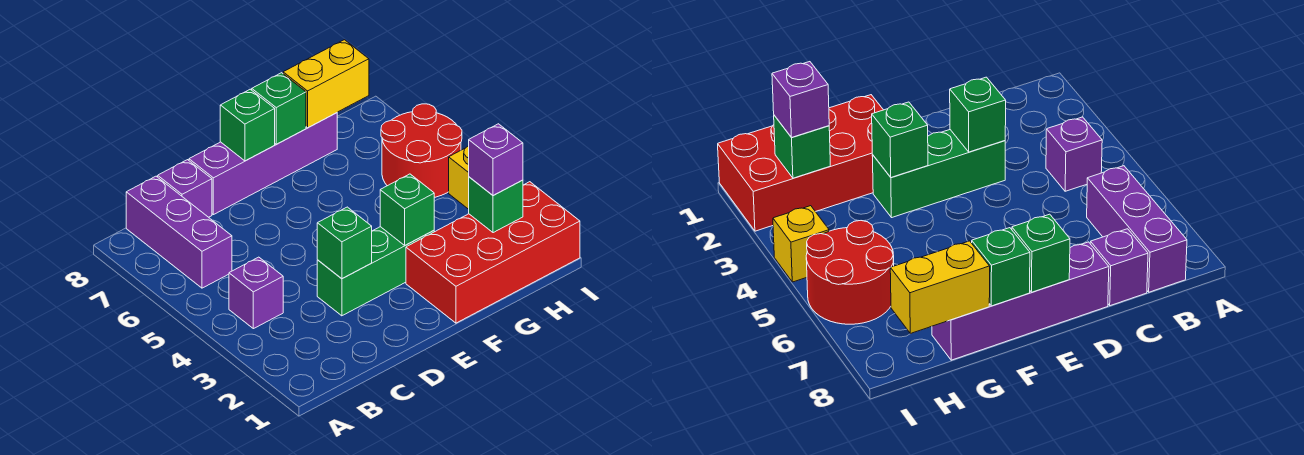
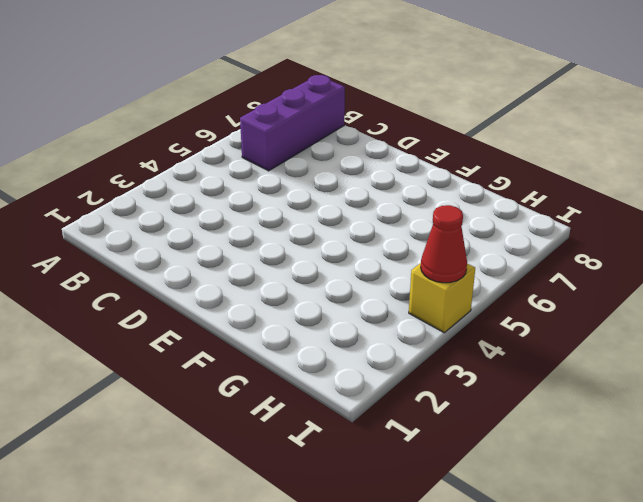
red cone I4 level 2 -> none
none -> purple brick B4 level 1
none -> purple brick C8 level 1
none -> green brick D3:F3 level 1

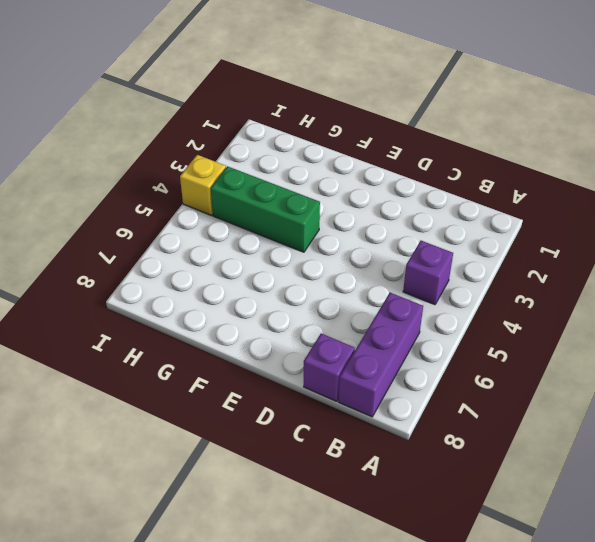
green brick F4:H4 level 1 -> green brick D3:F3 level 1
none -> purple brick D8:G8 level 1
none -> red brick F1:I2 level 1
none -> red round brick H5:I6 level 1

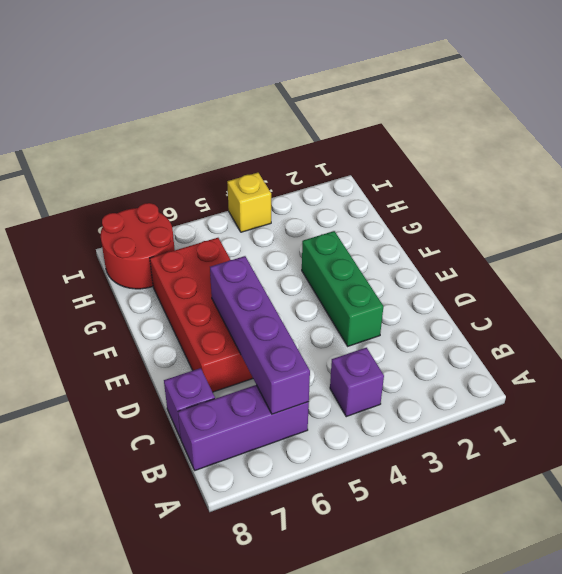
purple brick B6:E6 level 2 -> purple brick D8:G8 level 1
red brick D6:G7 level 1 -> red brick F1:I2 level 1
red round brick H7:I8 level 1 -> red round brick H5:I6 level 1
none -> green brick D3 level 2
none -> green brick E8 level 2
none -> green brick F3 level 2

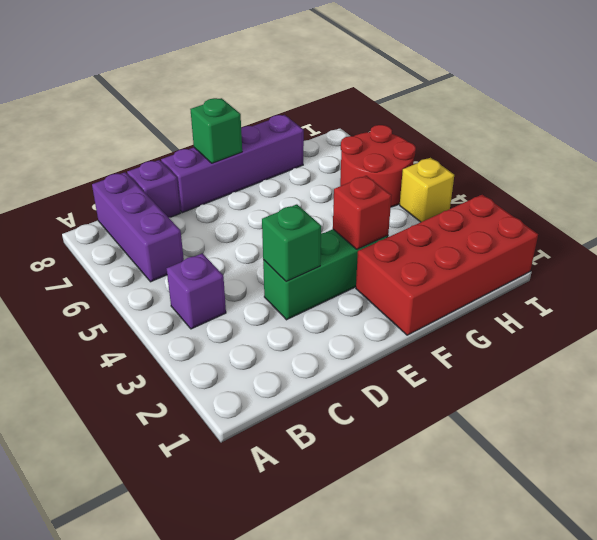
red brick F3 level 2 -> green brick F3 level 2
none -> green brick F8 level 2
none -> yellow brick G8:H8 level 2
none -> green brick H2 level 2

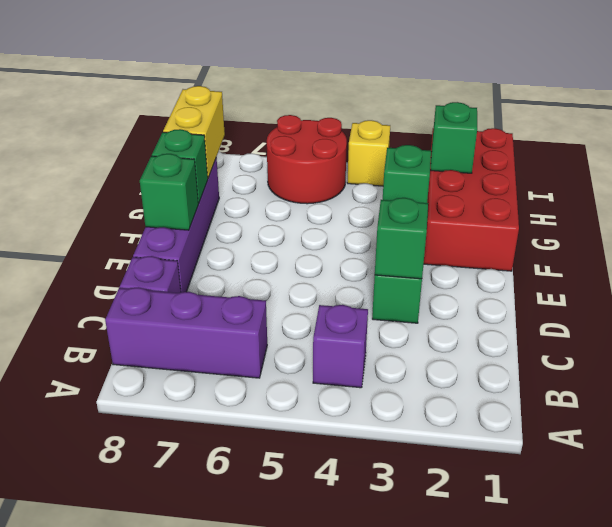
none -> purple brick H2 level 3

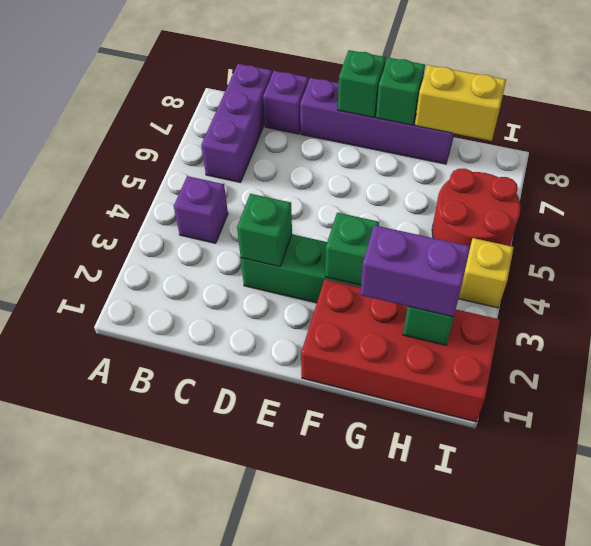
purple brick G2:H2 level 3 -> purple brick H2 level 3

